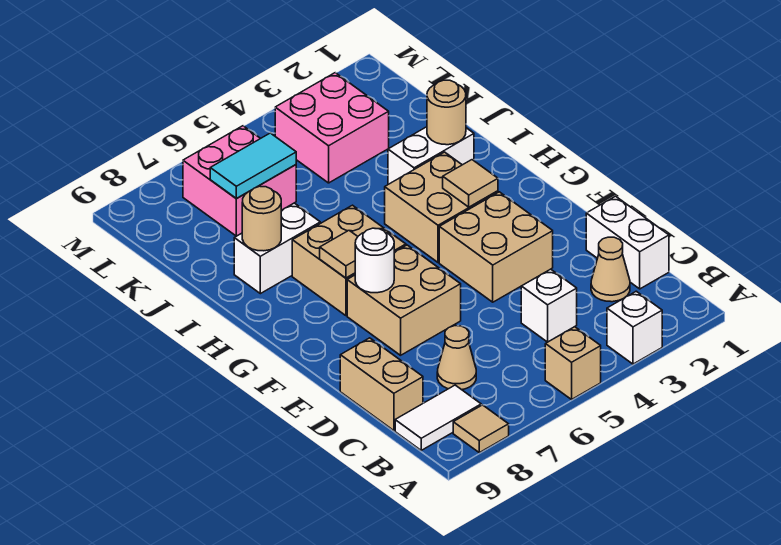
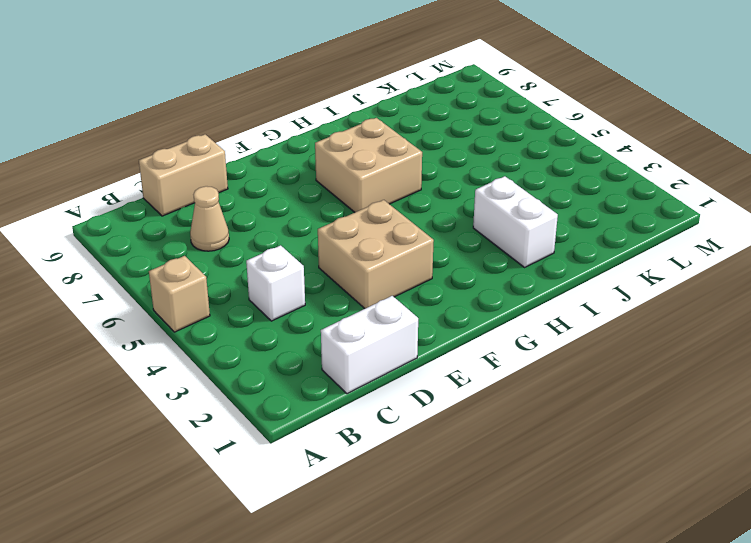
none -> white brick A3 level 1
none -> tan tile A8 level 1
none -> white tile B8:B9 level 1

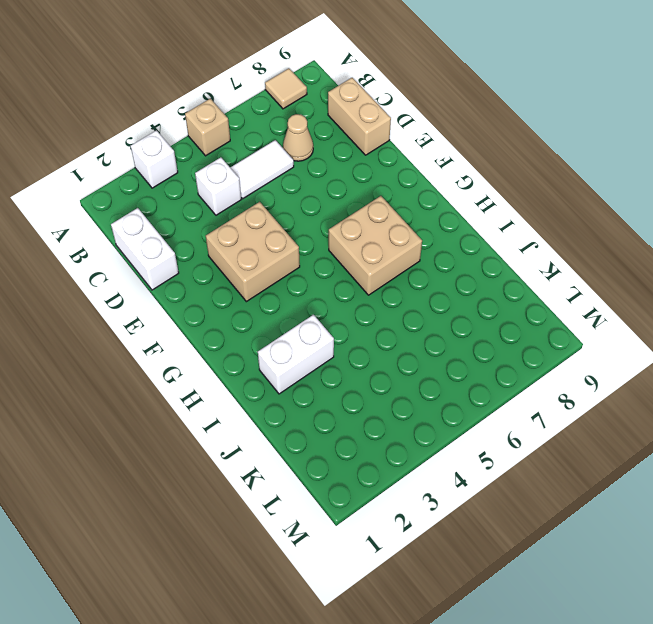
white tile C5:C6 level 1 -> white tile B8:B9 level 1
none -> tan cone C2 level 1
none -> tan brick E6:F7 level 1
none -> tan brick G3:H4 level 1

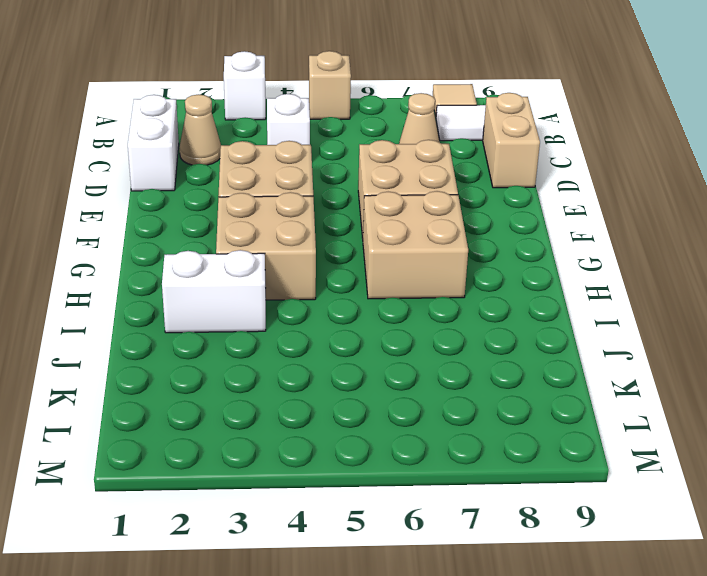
none -> white brick I7:I8 level 1
none -> pink brick K3:L4 level 1
none -> pink brick K6:L7 level 1

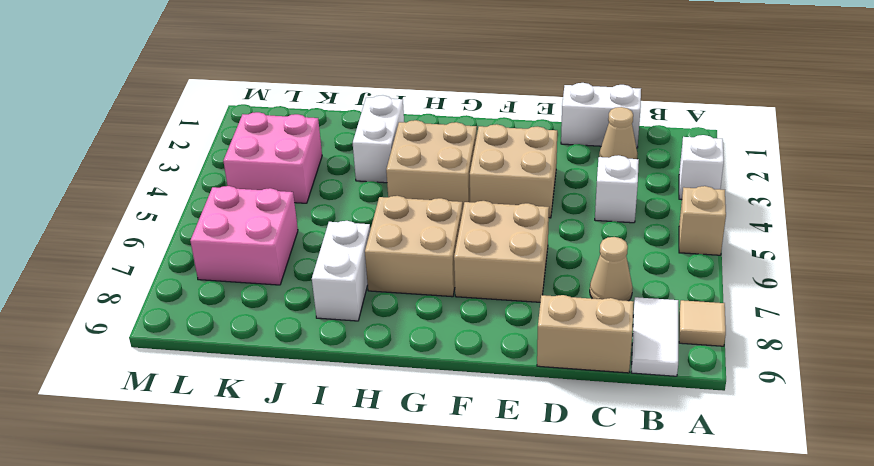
none -> white round brick F7 level 2
none -> tan tile G3 level 2
none -> tan tile G7 level 2

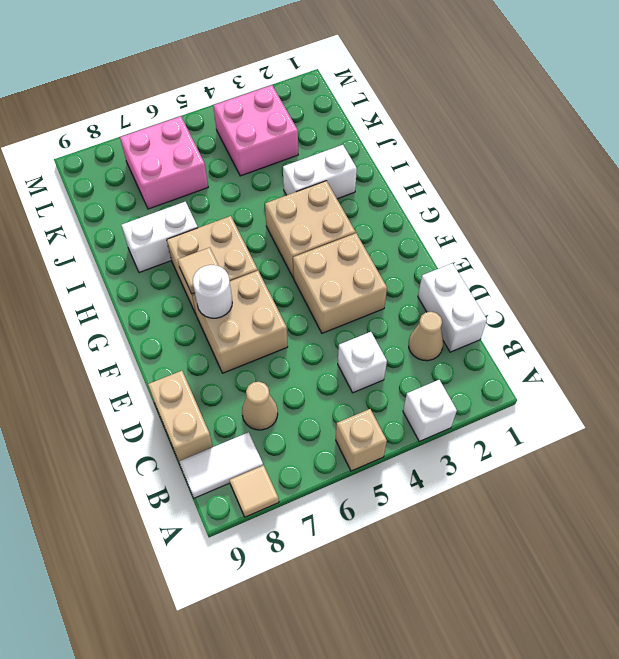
none -> tan tile G3 level 2
none -> tan round brick I2 level 2
none -> tan round brick I8 level 2

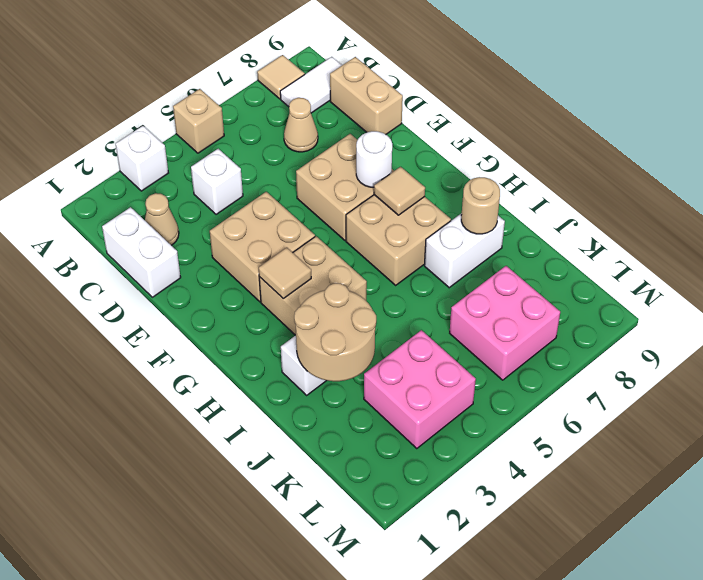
tan round brick I2:J3 level 2 -> tan round brick I2 level 2
none -> cyan tile K6:K7 level 2

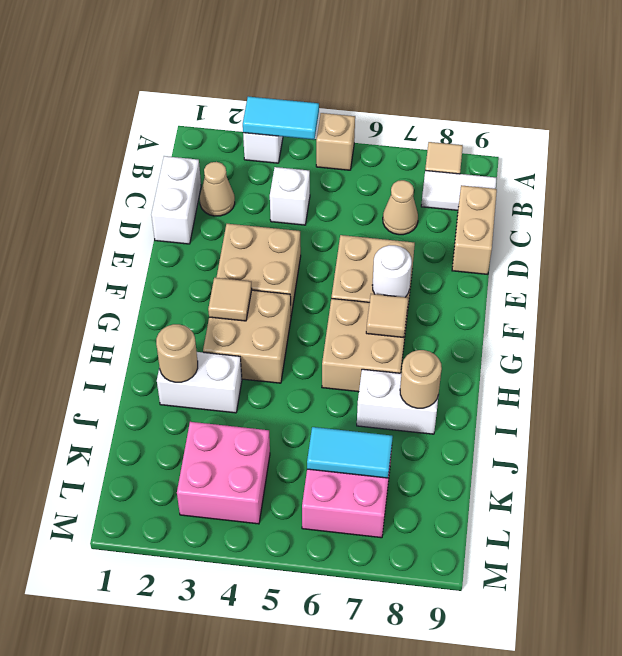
cyan tile A3:A4 level 2 -> none

